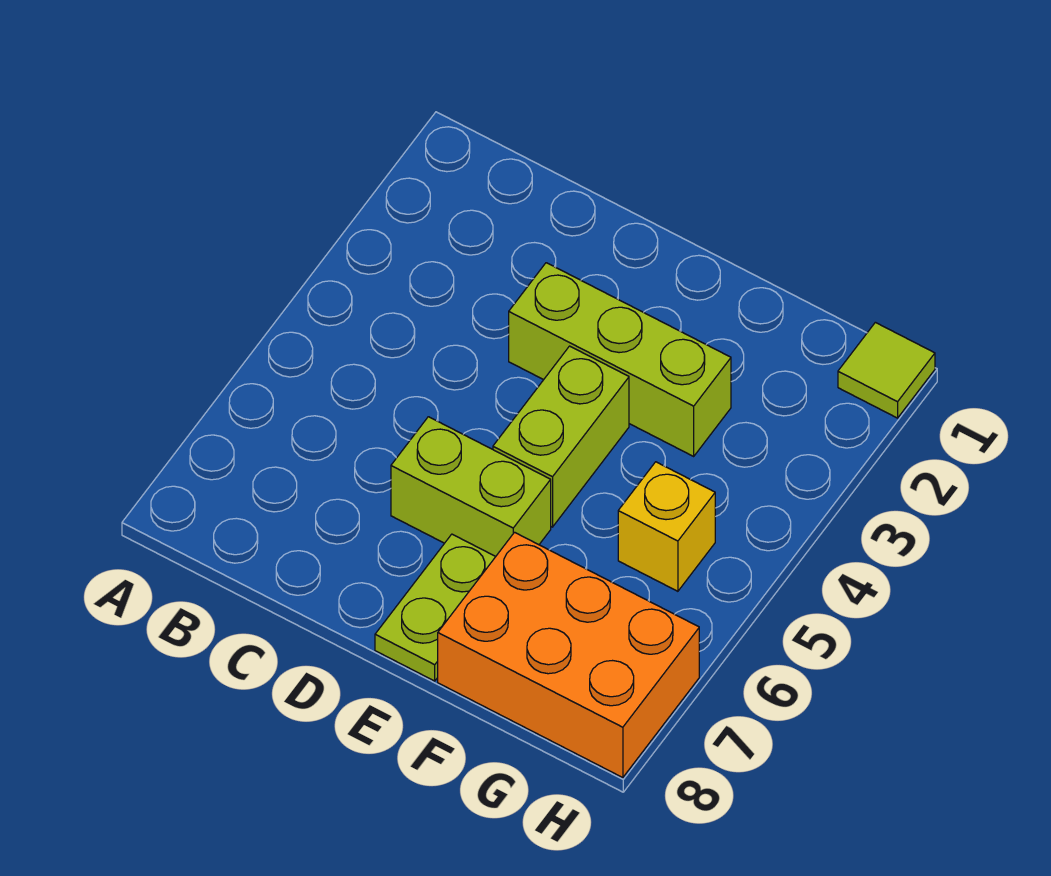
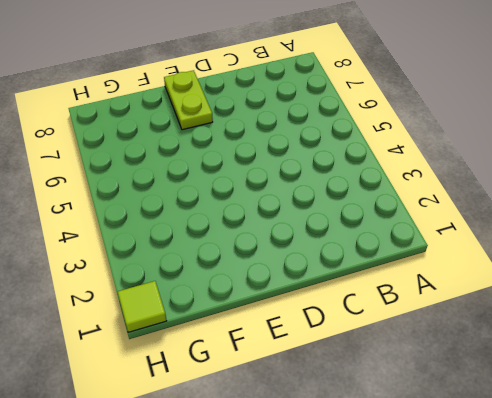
none -> lime brick D3:F3 level 1
none -> lime brick D6:E6 level 1

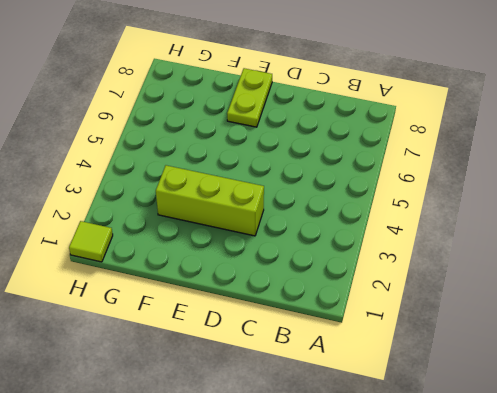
none -> lime brick D6:E6 level 1
none -> lime brick E4:E5 level 1

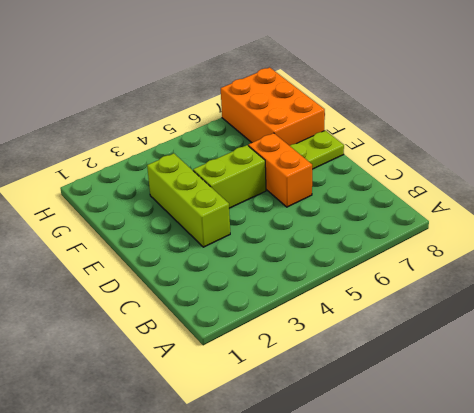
orange brick D6:E6 level 1 -> lime brick D6:E6 level 1
none -> yellow brick G5 level 1
none -> lime tile H1 level 1

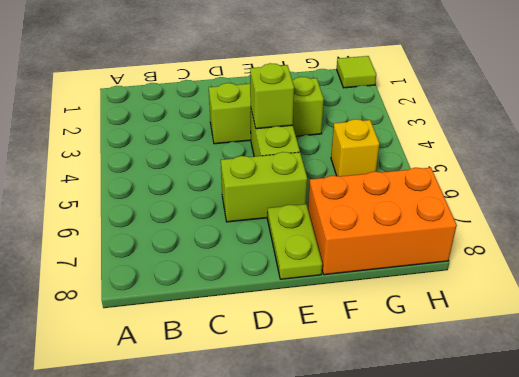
lime brick E4 level 2 -> none

